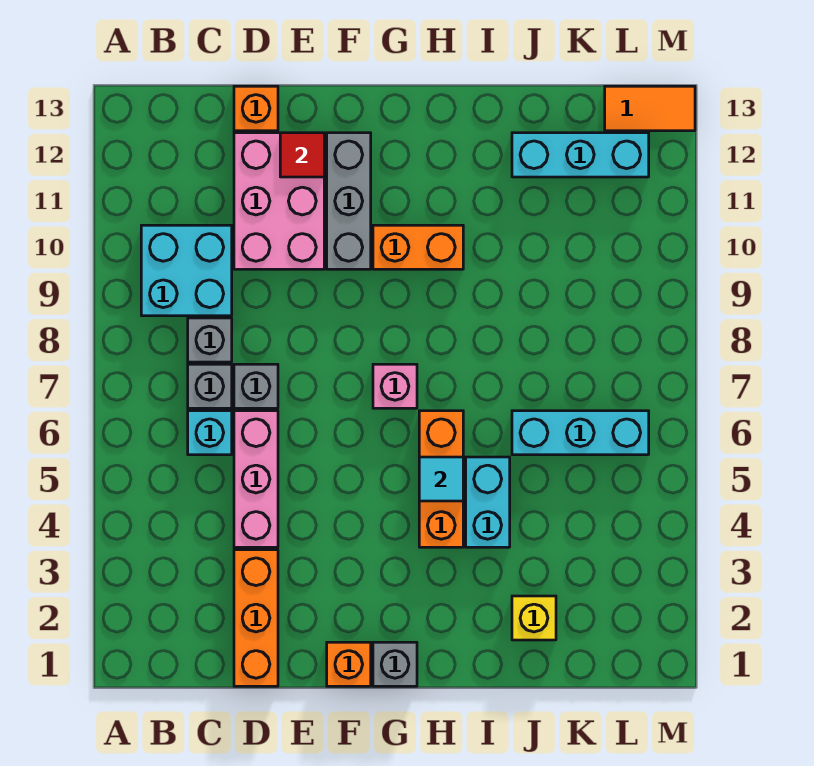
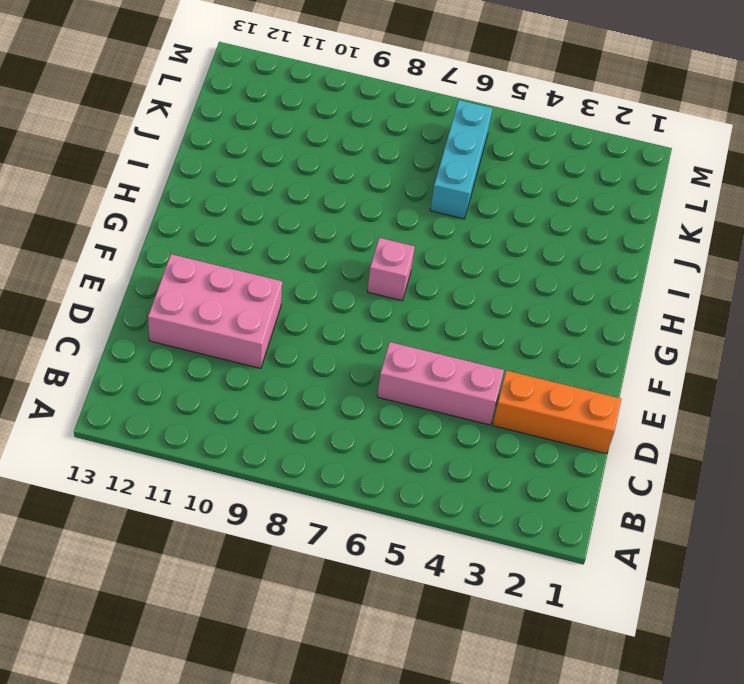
none -> cyan brick B9:C10 level 1
none -> cyan brick C6 level 1
none -> grey brick C7 level 1

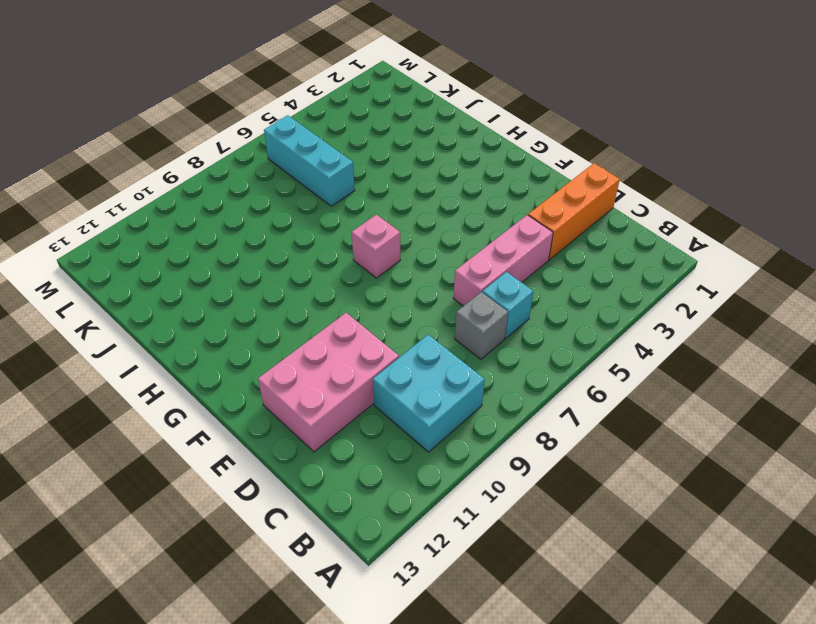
none -> grey brick C8 level 1
none -> grey brick D7 level 1
none -> orange brick D13 level 1

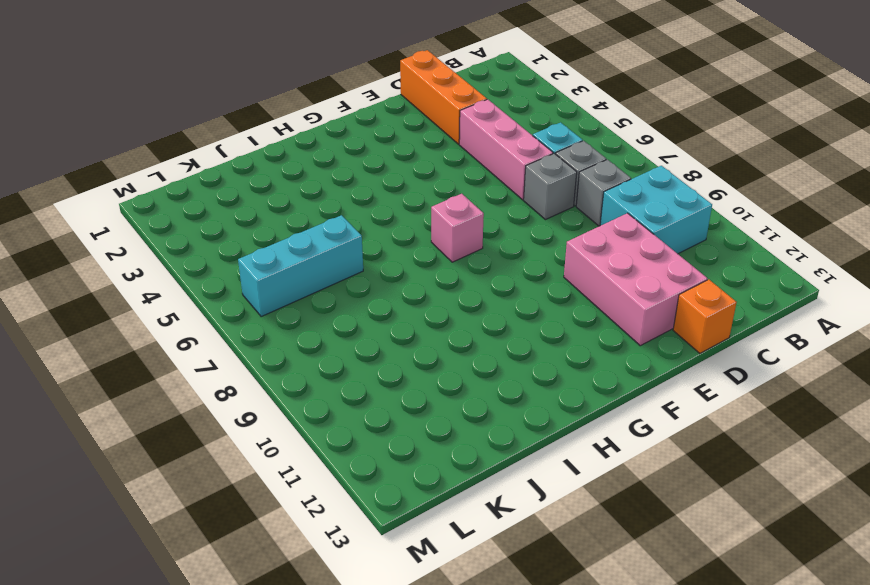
none -> orange brick F1 level 1
none -> grey brick F10:F12 level 1
none -> grey brick G1 level 1

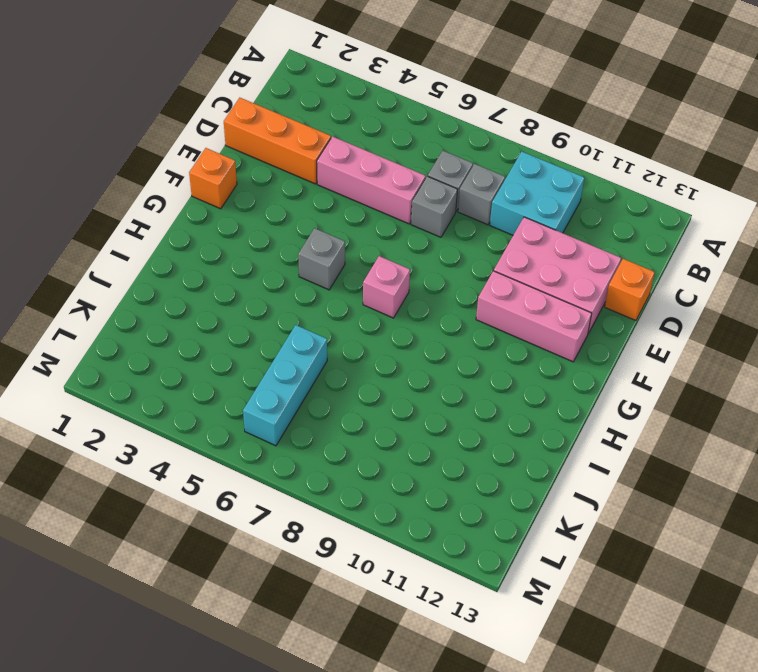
pink brick F10:F12 level 1 -> grey brick F10:F12 level 1
grey brick G5 level 1 -> grey brick G1 level 1
none -> cyan brick C6 level 1
none -> orange brick G10:H10 level 1
none -> orange brick H4:H6 level 1

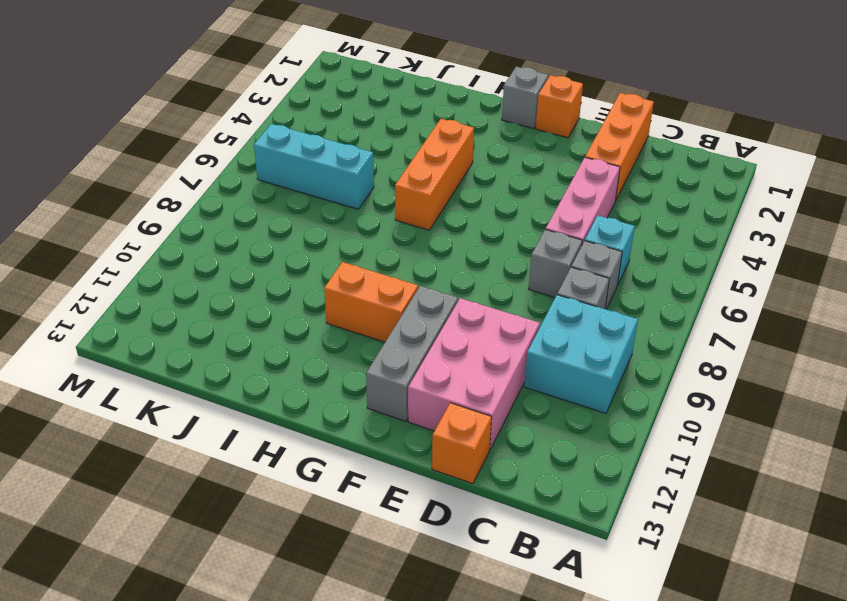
none -> pink brick G7 level 1
none -> cyan brick I4:I5 level 1
none -> yellow brick J2 level 1

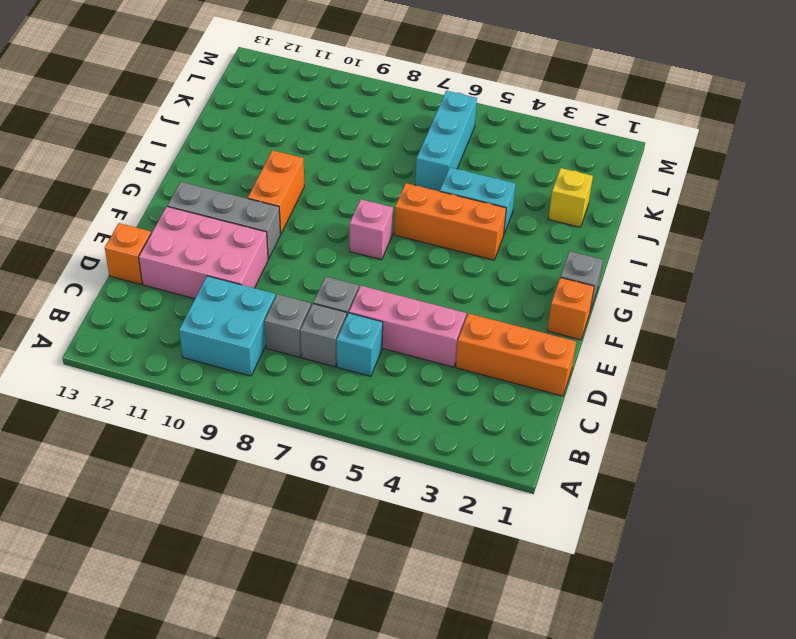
none -> cyan brick J12:L12 level 1
none -> orange tile L13:M13 level 1
none -> red tile E12 level 2

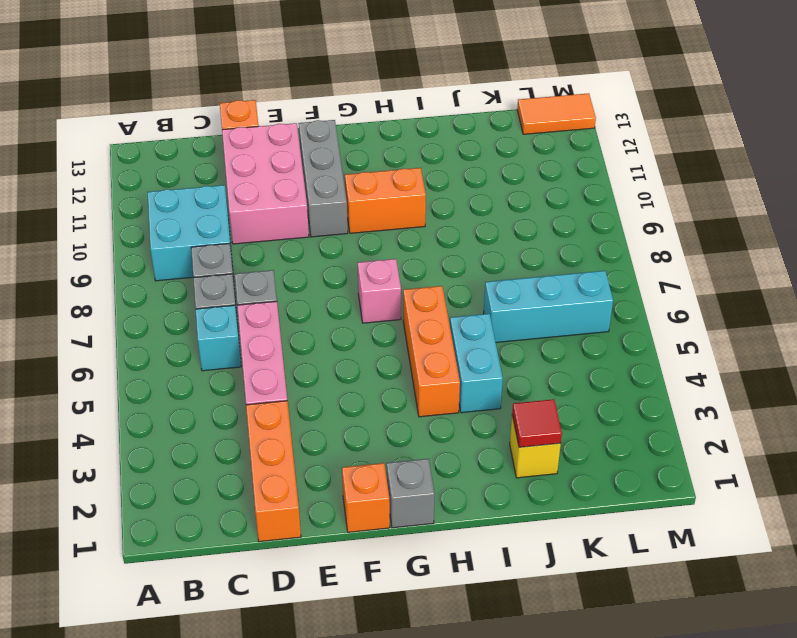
red tile J2 level 2 -> red tile E12 level 2
none -> cyan brick J12:L12 level 1
none -> cyan tile H5 level 2

